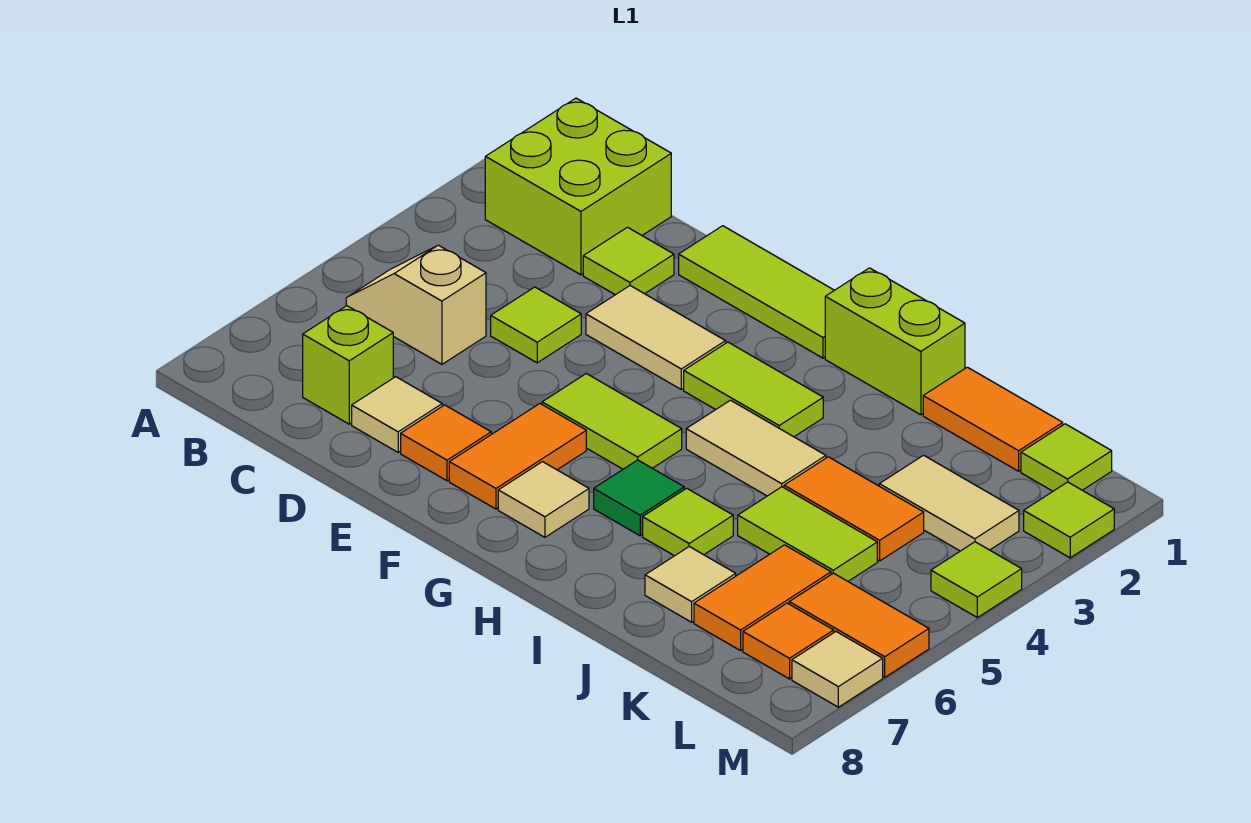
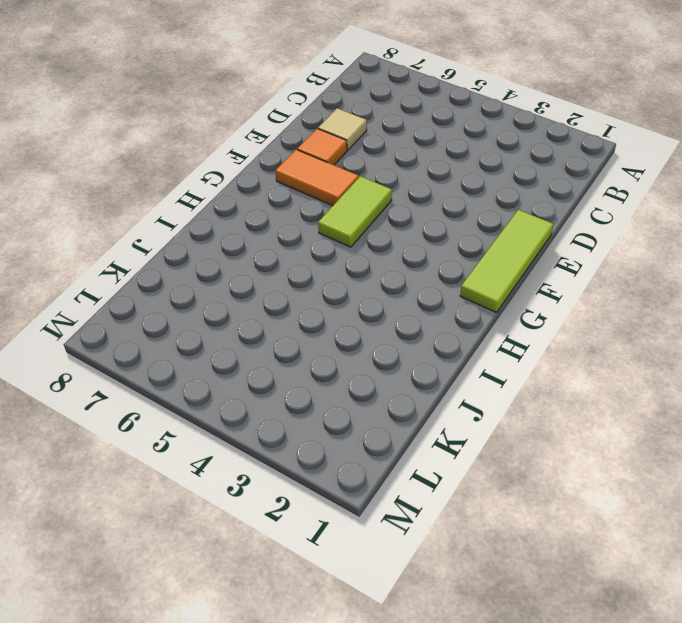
none -> lime brick B1:C2 level 1
none -> tan slope B5:C5 level 1 top C
none -> lime brick C7 level 1

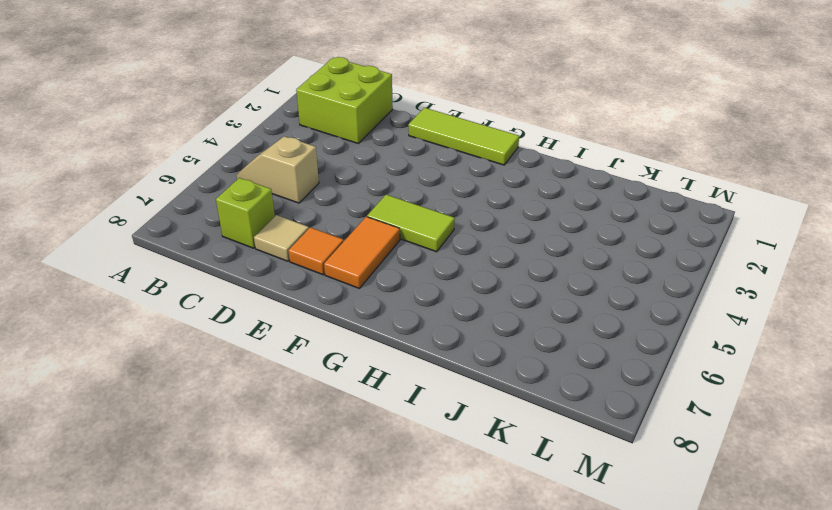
none -> lime tile D2 level 1
none -> lime tile D4 level 1
none -> tan tile E3:F3 level 1

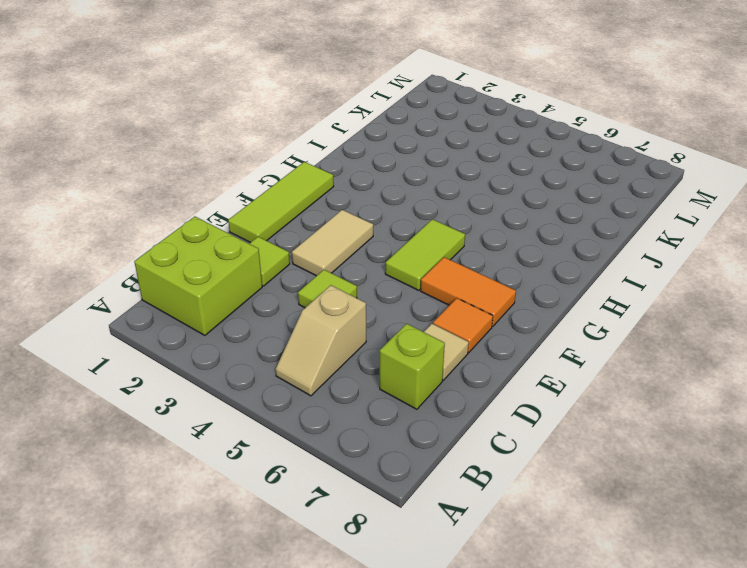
none -> lime tile G3:H3 level 1
none -> tan tile G7 level 1
none -> lime brick H1:I1 level 1

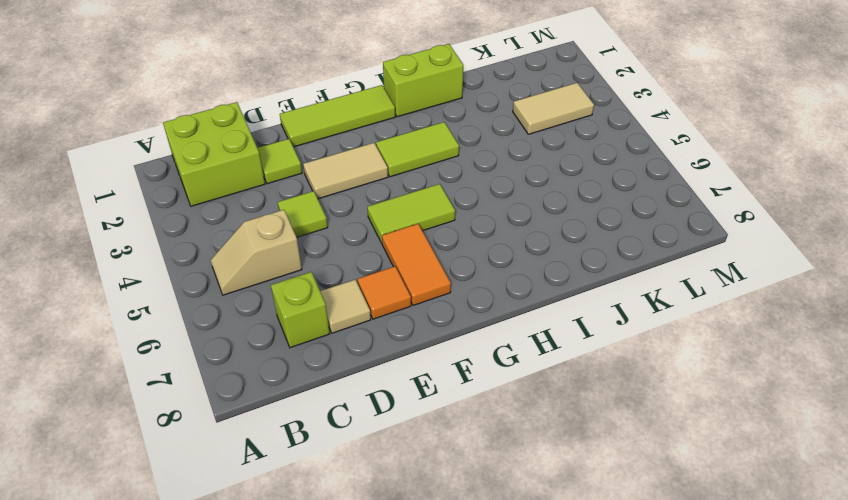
none -> tan tile G7 level 1
none -> tan tile H4:I4 level 1
none -> green tile H6 level 1

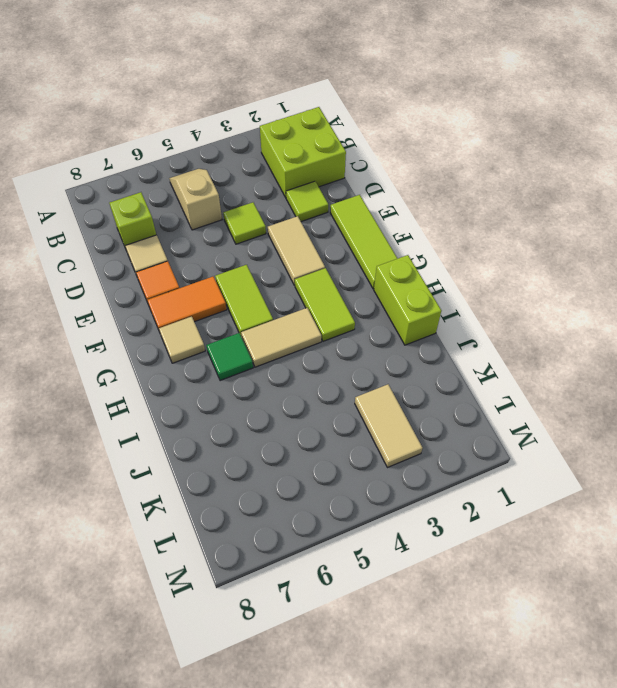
tan tile H4:H5 level 1 -> tan tile H4:I4 level 1
none -> lime tile I6 level 1
none -> orange tile J1:K1 level 1
none -> orange tile J4:K4 level 1

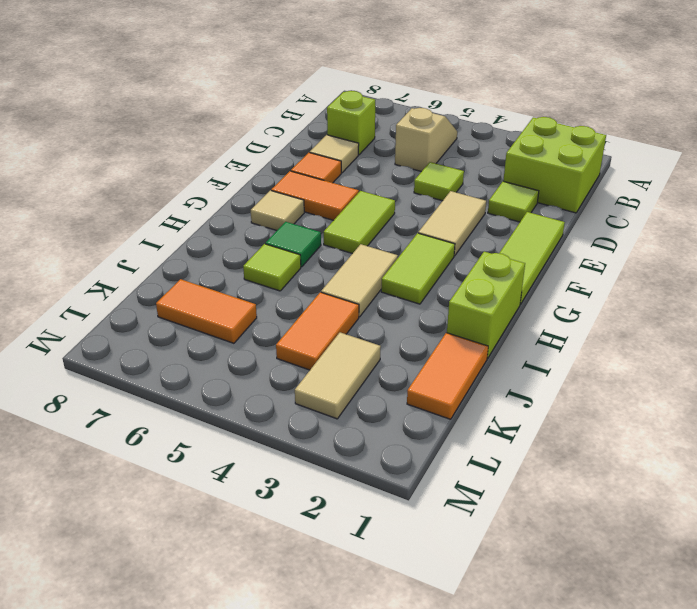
none -> lime tile J5:K5 level 1
none -> tan tile J7 level 1
none -> lime tile L1 level 1

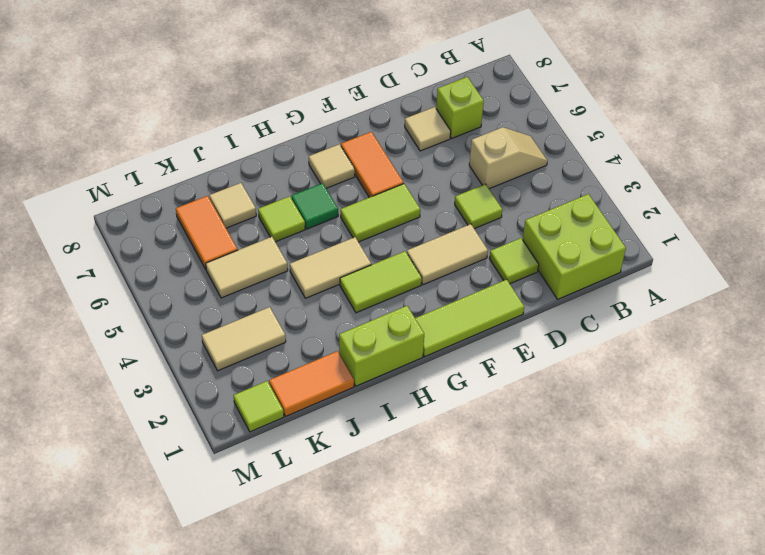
tan tile J5:K5 level 1 -> lime tile J5:K5 level 1
none -> orange tile E7 level 1
none -> orange tile J4:K4 level 1
none -> orange tile L6:M6 level 1

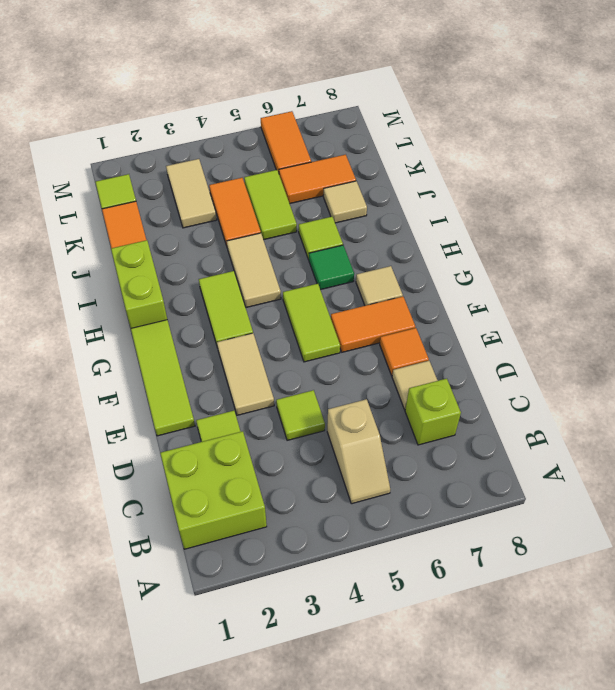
none -> orange tile L7 level 1
none -> lime tile M2 level 1
none -> lime tile M4 level 1

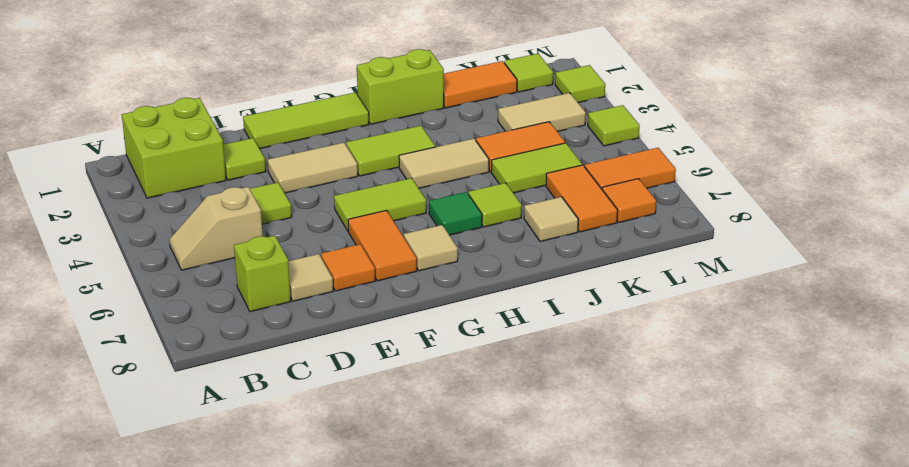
none -> tan tile M7 level 1

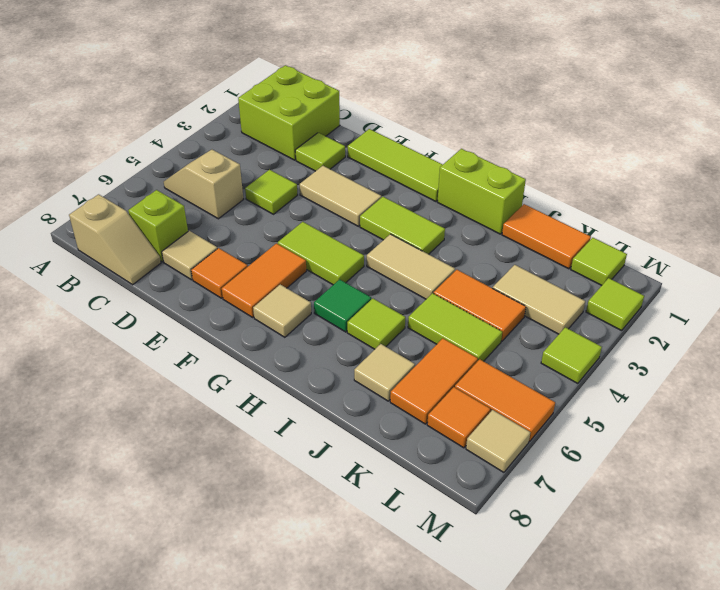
tan slope B8:C8 level 1 top B -> none

